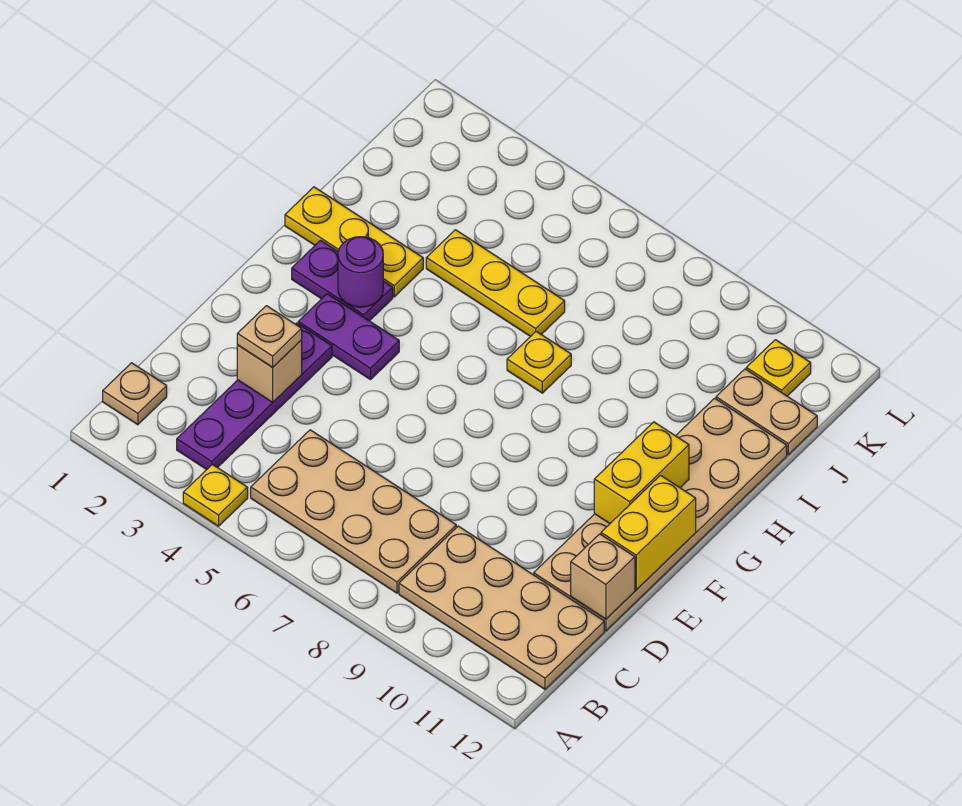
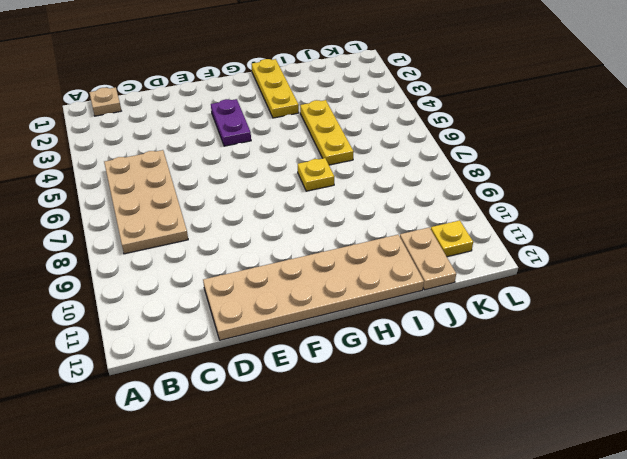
none -> yellow plate A4 level 1
none -> purple plate B3:E3 level 1
none -> tan plate B9:C12 level 1

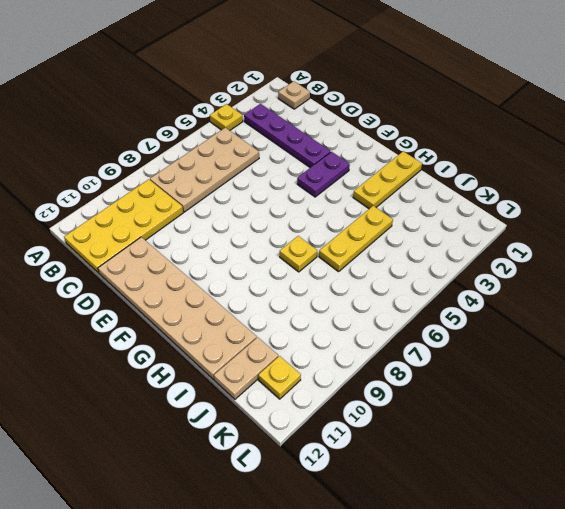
yellow plate B9:C12 level 1 -> tan plate B9:C12 level 1
none -> purple plate G2:G3 level 1
none -> tan brick D3 level 2
none -> tan brick D12 level 2

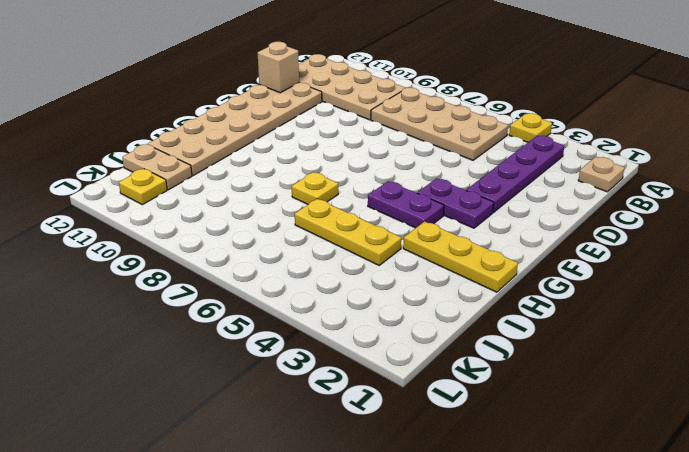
purple plate G4:G5 level 1 -> purple plate G2:G3 level 1
none -> tan brick D3 level 2
none -> yellow brick E12:F12 level 2
none -> yellow brick F11:G11 level 2

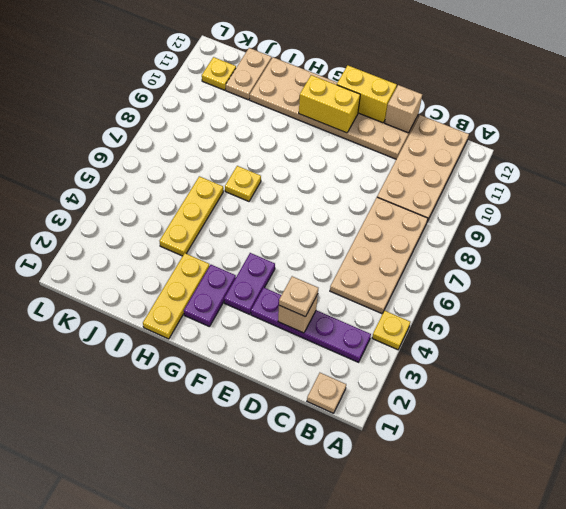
none -> purple round brick G3 level 2

